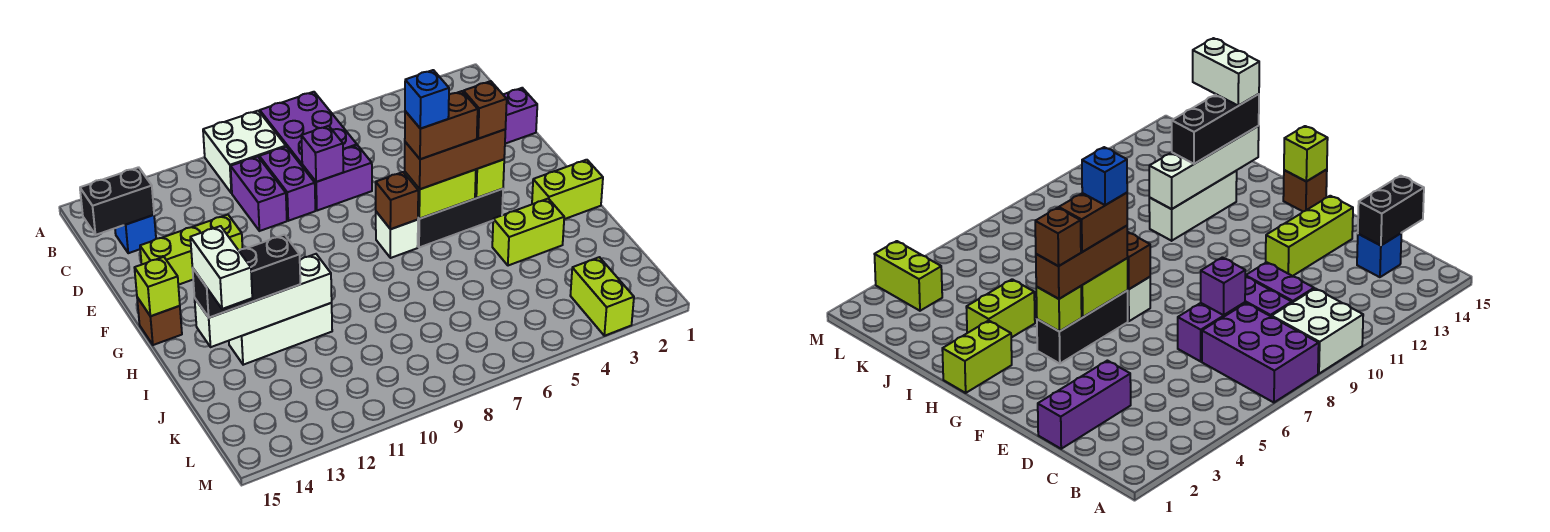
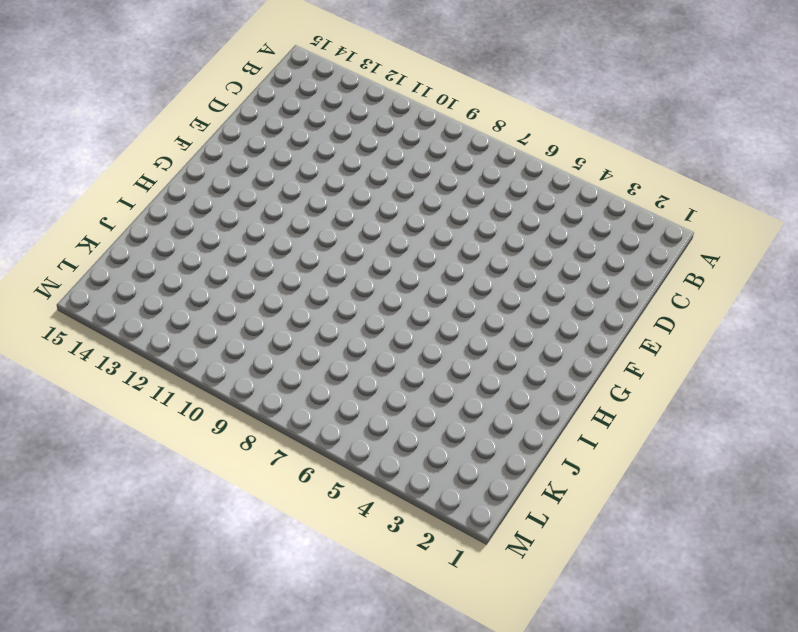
none -> purple brick A7:C8 level 1
none -> white brick A9:B10 level 1
none -> purple brick C9:D9 level 1

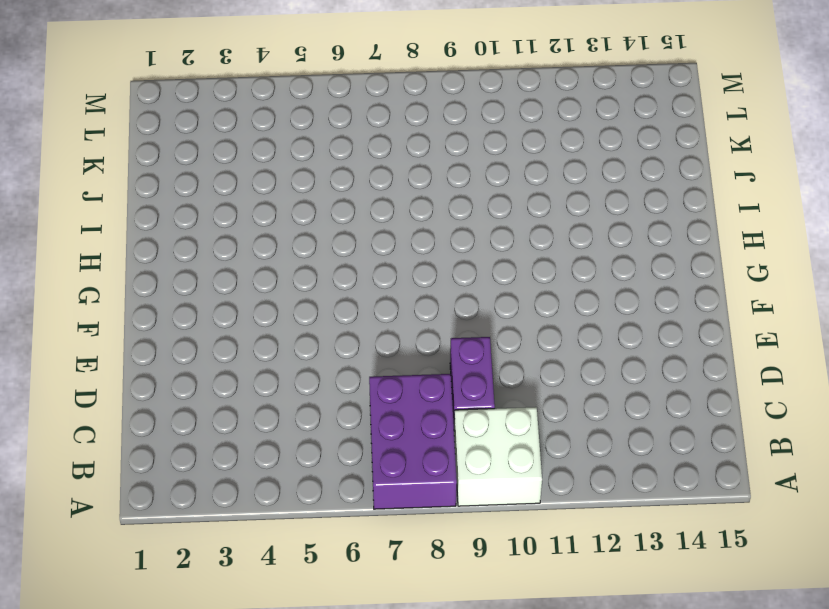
none -> purple brick C10:D10 level 1
none -> blue brick C14 level 1
none -> purple brick D1:D3 level 1

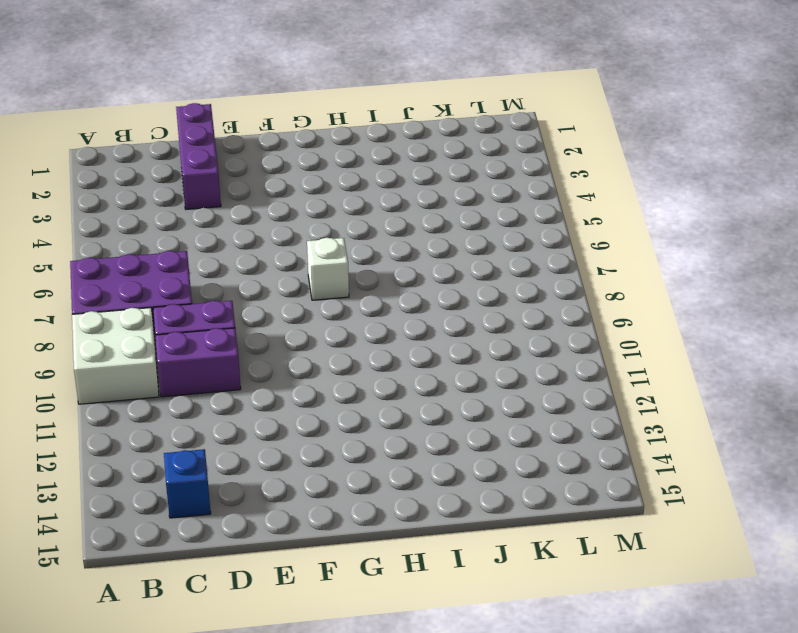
none -> purple brick D7:D8 level 1
none -> lime brick E12:E14 level 1
none -> black brick G4:G6 level 1

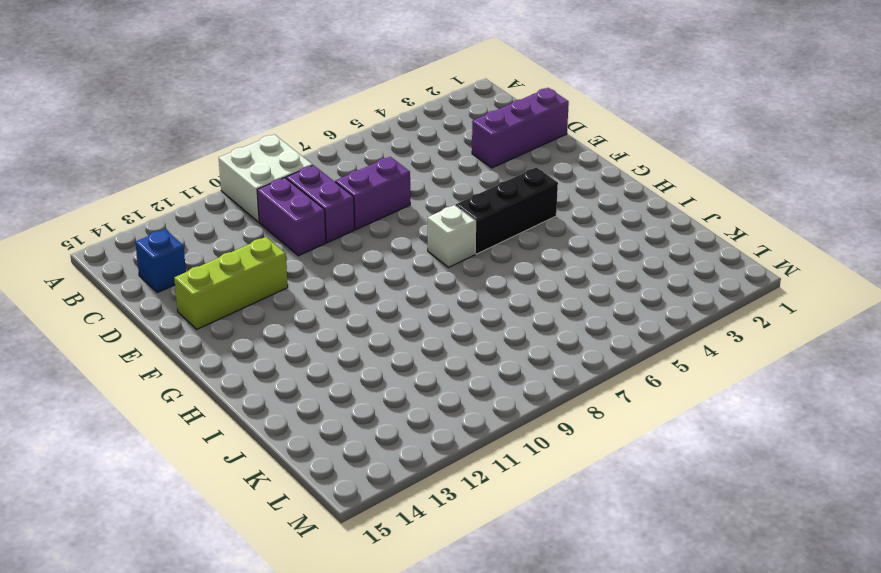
none -> purple brick A7:C8 level 1
none -> brown brick G15 level 1
none -> lime brick H1:H2 level 1

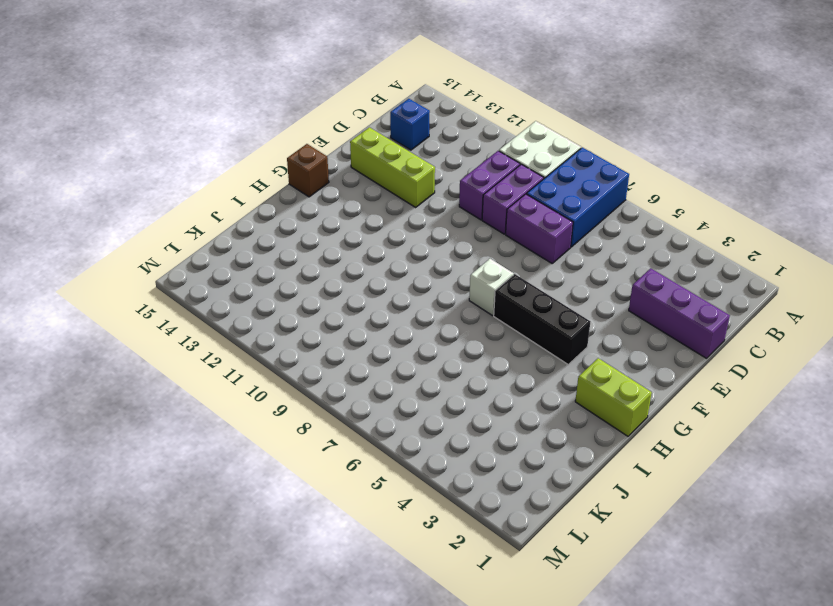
blue brick A7:C8 level 1 -> purple brick A7:C8 level 1
none -> lime brick I3:I4 level 1
none -> white brick I11:I13 level 1
none -> lime brick L3:M3 level 1

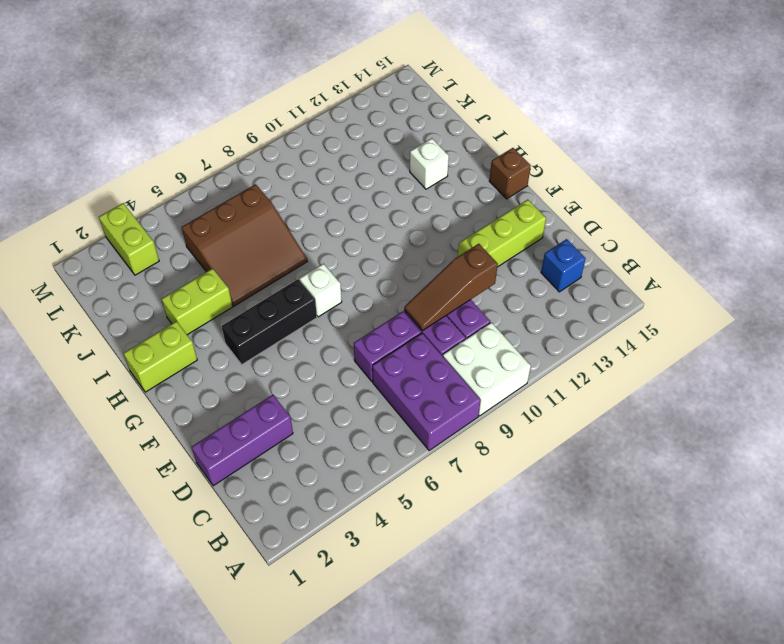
brown slope D9:D11 level 2 top 11 -> none
brown slope I5:K7 level 1 top K -> none
white brick I13 level 1 -> white brick I11:I13 level 1
none -> black brick C14:C15 level 2
none -> purple brick D8 level 2
none -> lime brick G4 level 2

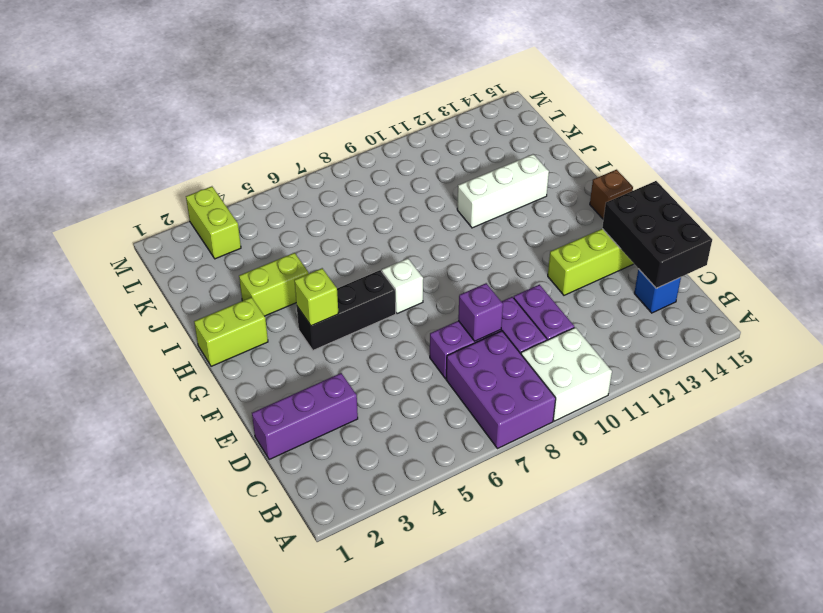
black brick C14:E15 level 2 -> black brick C14:C15 level 2
none -> lime brick G5:G6 level 2
none -> brown brick G7 level 2
none -> lime brick G15 level 2

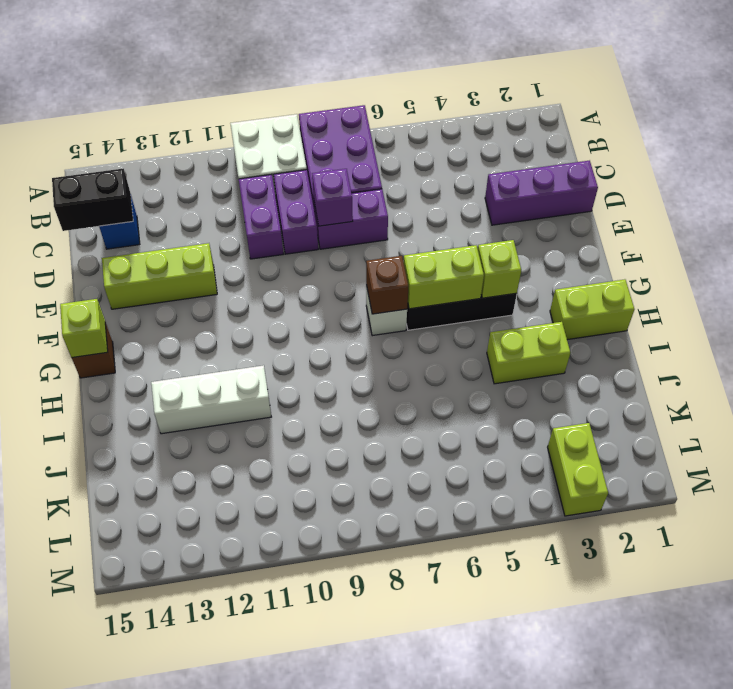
none -> white brick I11:I14 level 2
none -> brown brick G4:G6 level 3
none -> black brick I12:I14 level 3

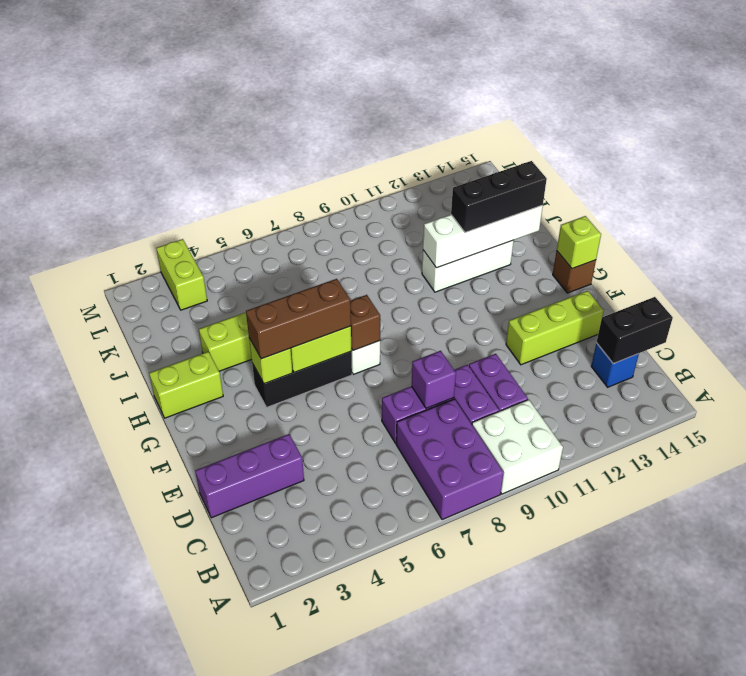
none -> brown brick G4 level 4
none -> brown brick G5:G6 level 4
none -> white brick I14:J14 level 4

